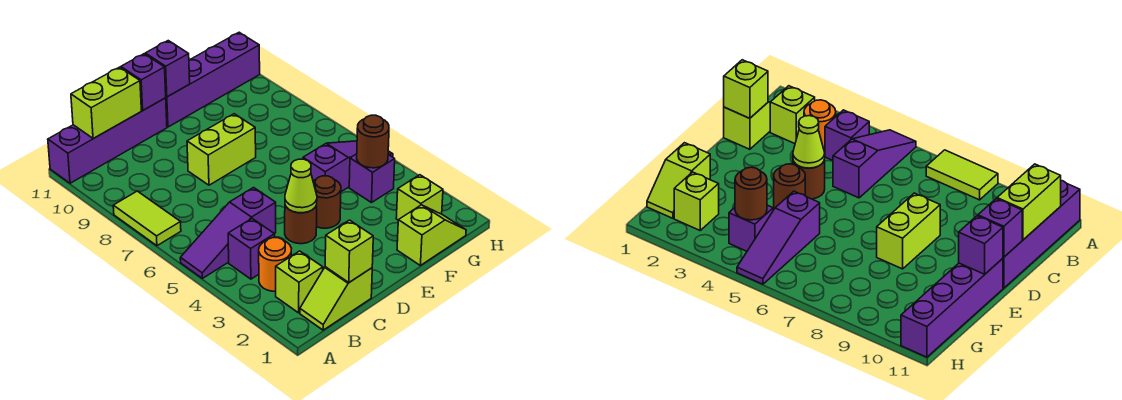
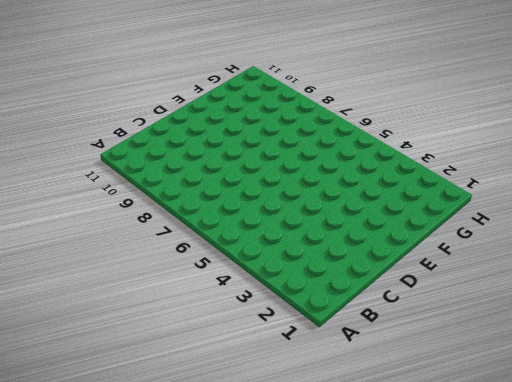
none -> purple slope A5:C5 level 1 top C
none -> lime tile A7:A8 level 1
none -> purple brick A11:D11 level 1

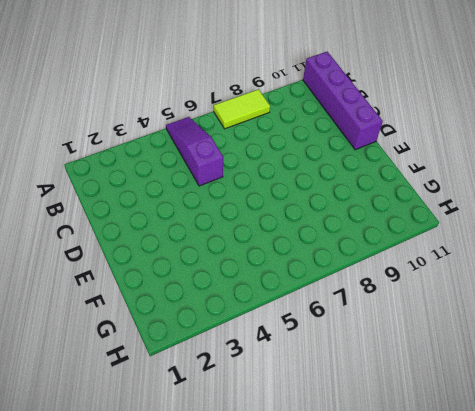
none -> lime slope B1:C1 level 1 top C
none -> lime brick B2 level 1
none -> orange round brick B3 level 1

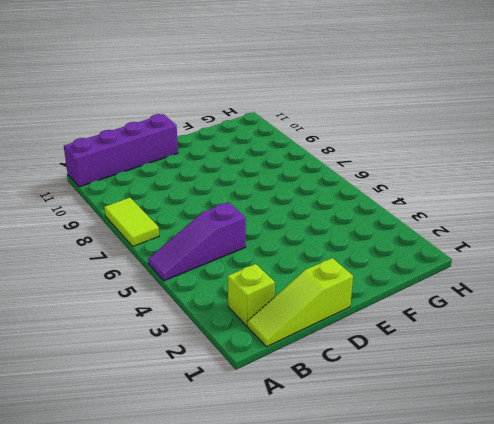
lime slope B1:D1 level 1 top D -> lime slope B1:C1 level 1 top C
none -> orange round brick B3 level 1
none -> purple brick B4 level 1
none -> brown round brick D4 level 1

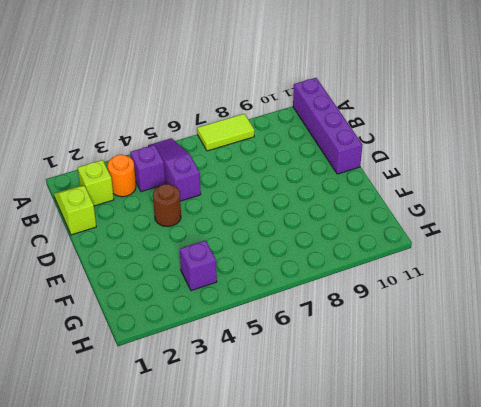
none -> lime brick D8:E8 level 1
none -> brown round brick E4 level 1
none -> purple brick E11:H11 level 1

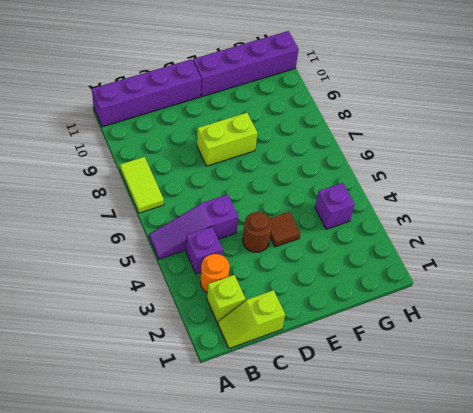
brown tile E4 level 1 -> brown round brick E4 level 1
none -> lime slope F1:G1 level 1 top F
none -> purple slope F5:H5 level 1 top F
none -> lime brick G2 level 1

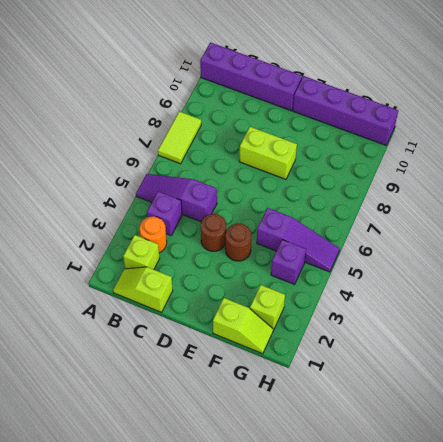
none -> lime brick B11:C11 level 2
none -> lime brick C1 level 2
none -> lime cone D4 level 2

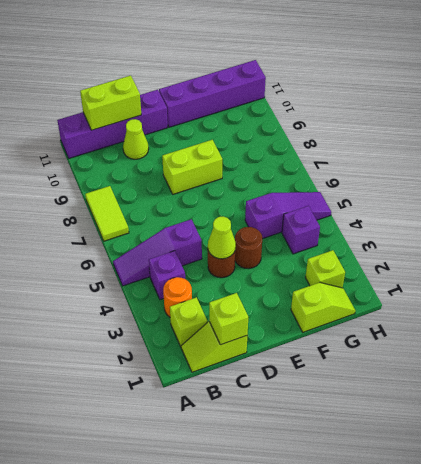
lime cone C10 level 1 -> none
none -> purple brick D11 level 2
none -> purple brick E11 level 2
none -> brown round brick G4 level 2

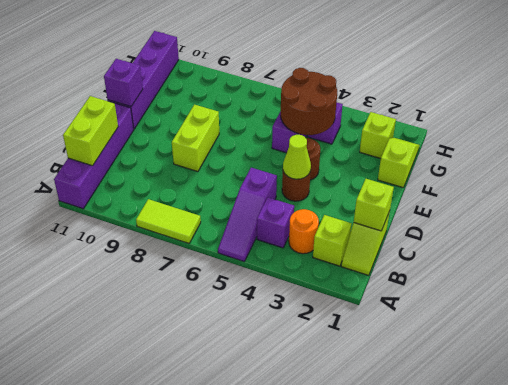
brown round brick F4:G5 level 2 -> brown round brick G4 level 2
none -> purple brick D11 level 2

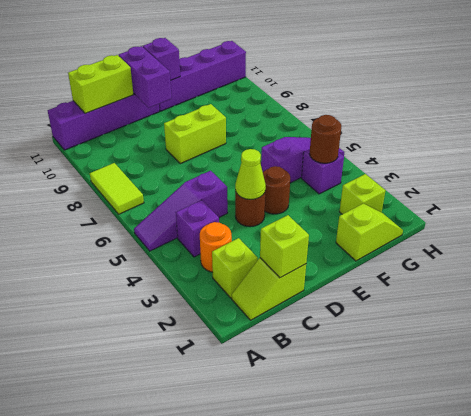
purple brick D10:D11 level 2 -> purple brick D11 level 2

